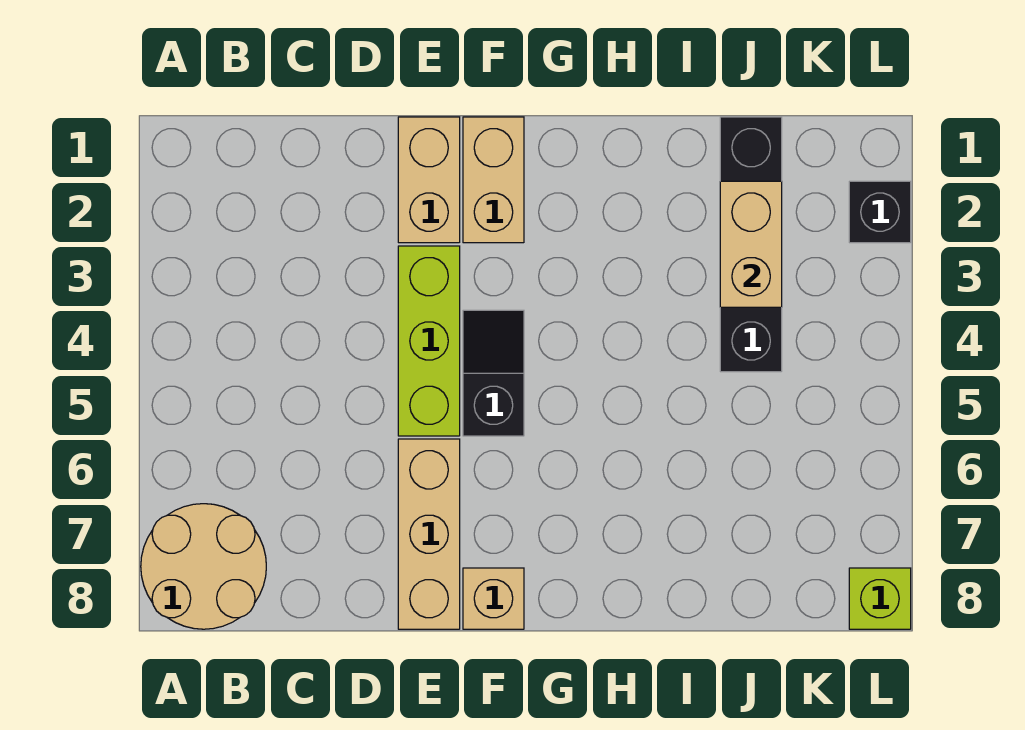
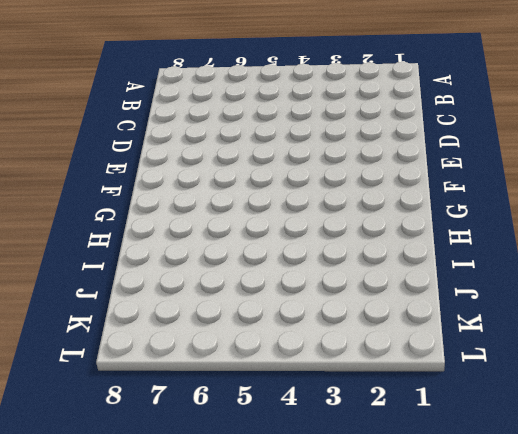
none -> tan round brick A7:B8 level 1
none -> tan brick E1:E2 level 1

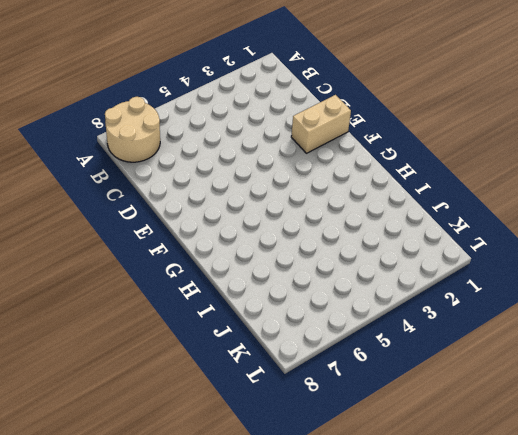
none -> lime brick E3:E5 level 1
none -> tan brick E6:E8 level 1

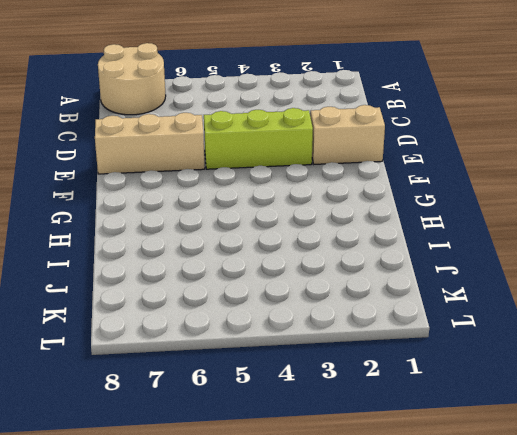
none -> tan brick F1:F2 level 1
none -> black slope F4:F5 level 1 top 5

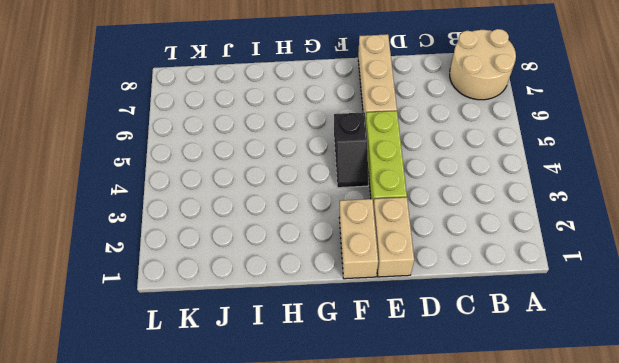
none -> tan brick F8 level 1
none -> black brick J1:J4 level 1

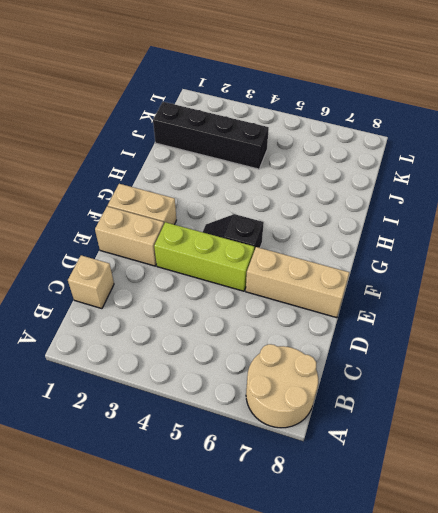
tan brick C1 level 1 -> tan brick F8 level 1
none -> black brick L2 level 1
none -> lime brick L8 level 1

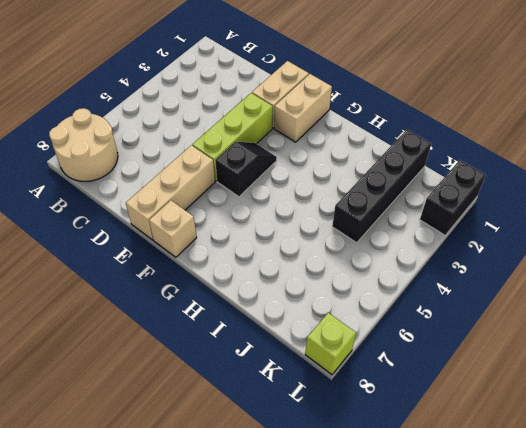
black brick L1:L2 level 1 -> black brick L2 level 1
none -> tan brick J2:J3 level 2

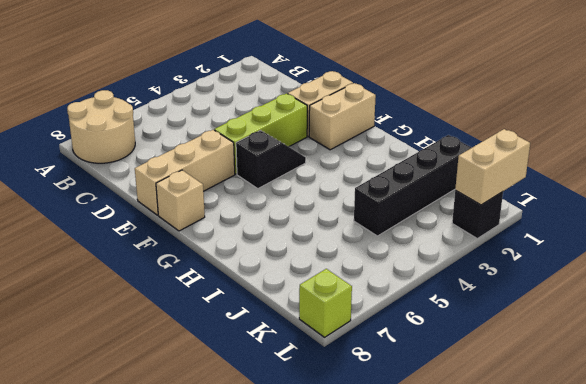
tan brick L1:L2 level 2 -> tan brick J2:J3 level 2

